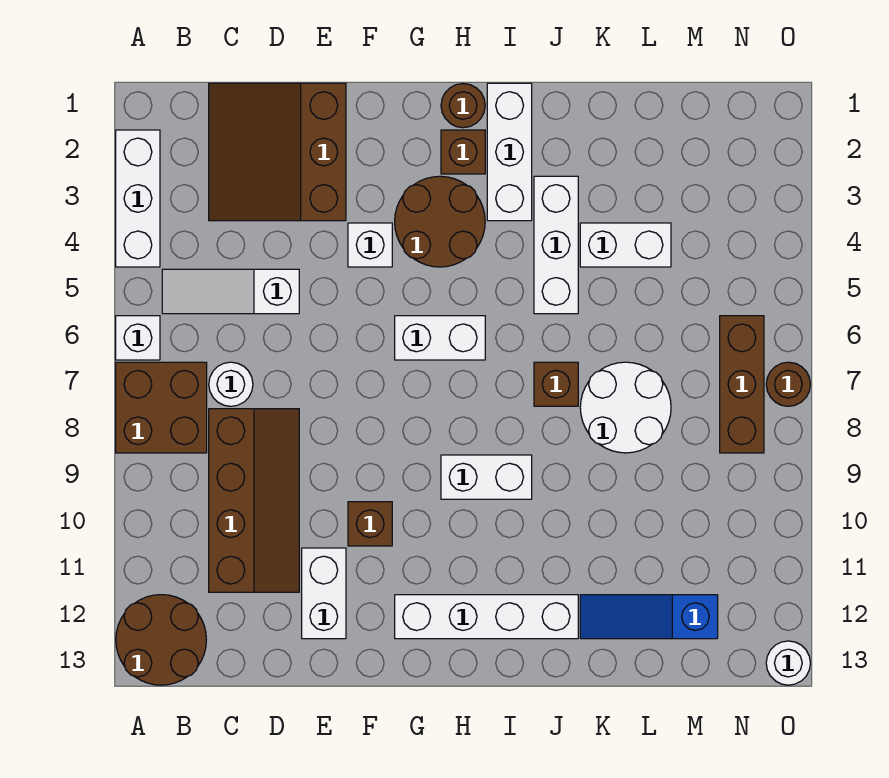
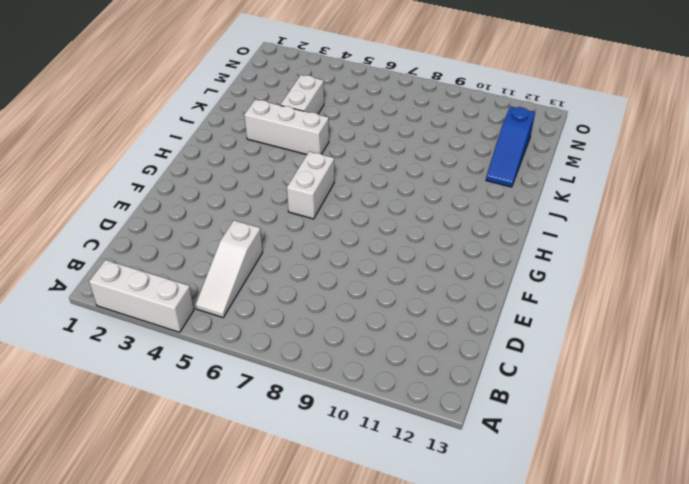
none -> white brick A6 level 1
none -> brown brick A7:B8 level 1
none -> brown round brick A12:B13 level 1

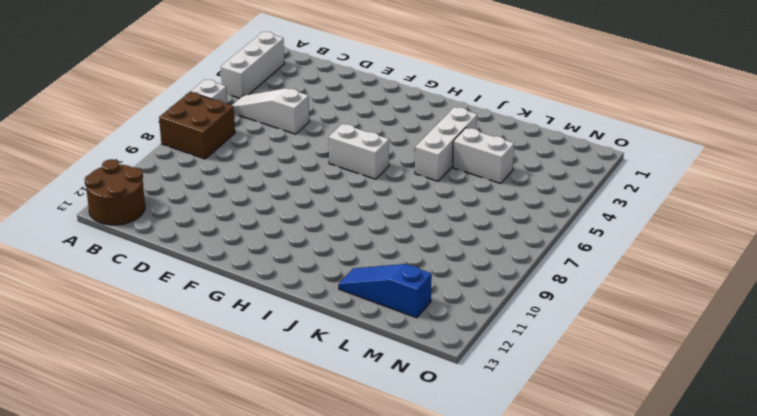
none -> brown slope C1:E3 level 1 top E
none -> white round brick C7 level 1
none -> brown slope C8:D11 level 1 top C

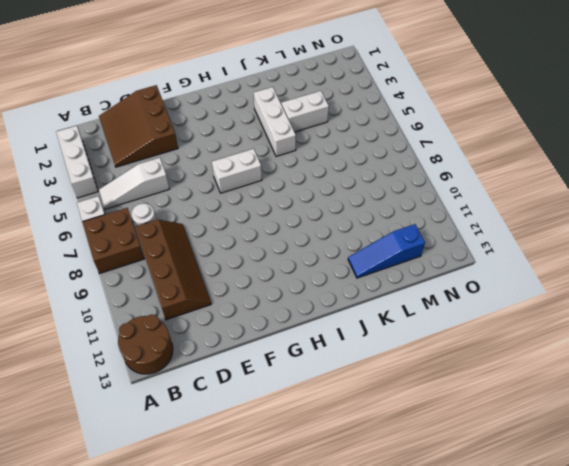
none -> white brick E11:E12 level 1
none -> white brick F4 level 1
none -> brown brick F10 level 1

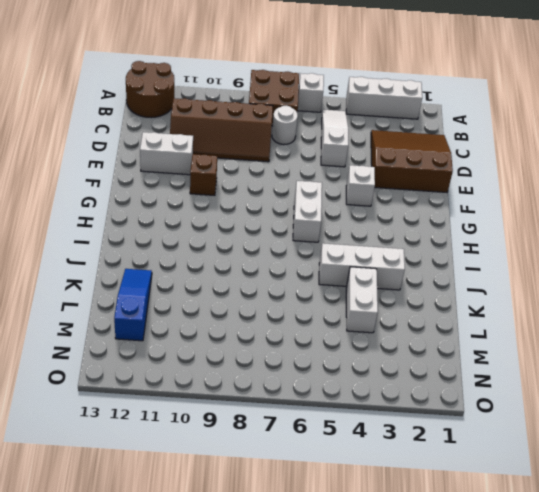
none -> brown round brick G3:H4 level 1
none -> white brick G12:J12 level 1
none -> brown round brick H1 level 1

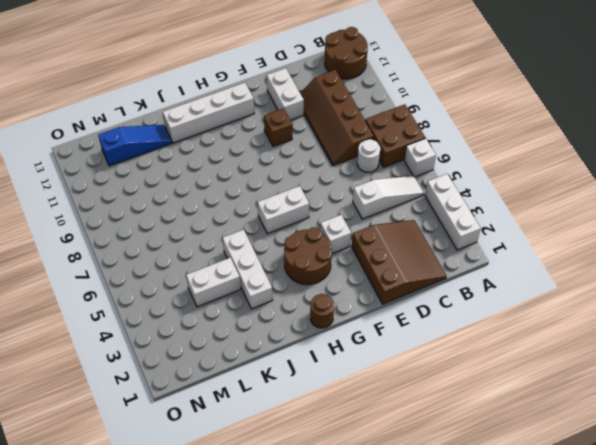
none -> brown brick H2 level 1
none -> white brick H9:I9 level 1
none -> white brick I1:I3 level 1

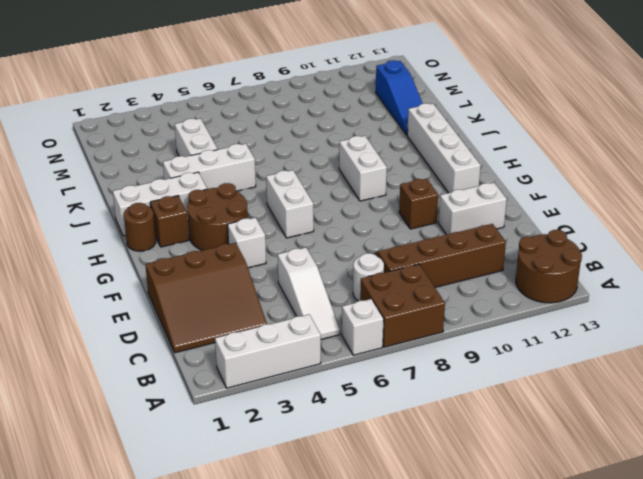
none -> brown brick J7 level 1
none -> white round brick K7:L8 level 1
none -> brown brick N6:N8 level 1

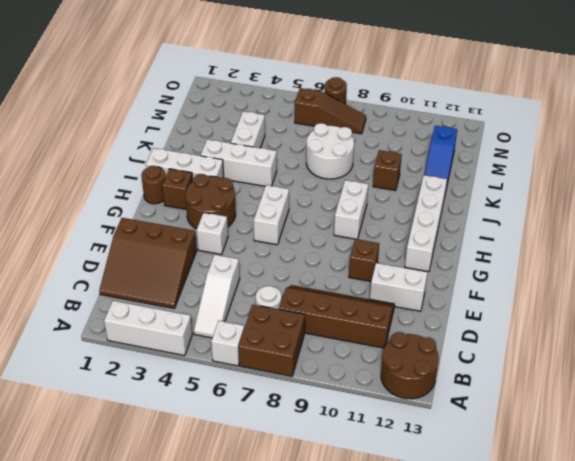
brown brick K10 level 1 -> brown brick J7 level 1
brown slope N6:N8 level 1 top 6 -> brown brick N6:N8 level 1
none -> white round brick O13 level 1

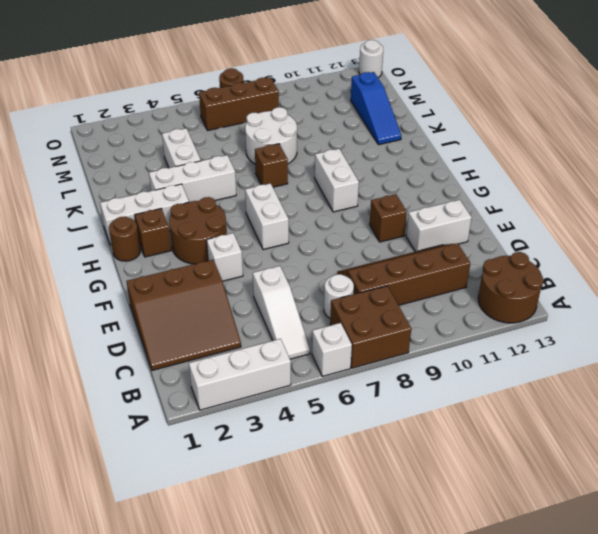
none -> white brick G12:J12 level 1

